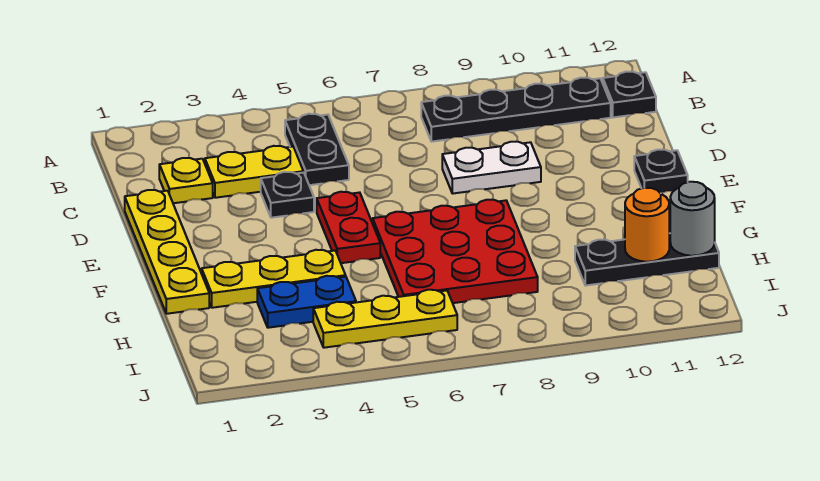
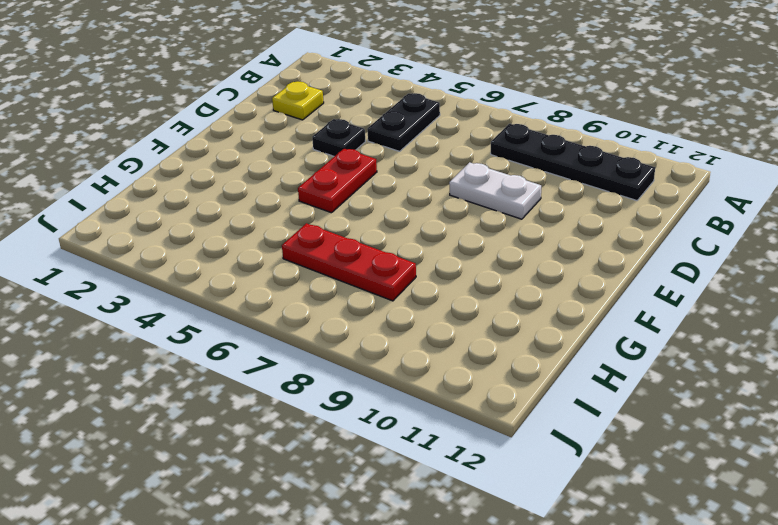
red plate H6:H8 level 1 -> red plate F6:H8 level 1
none -> black plate B12 level 1
none -> yellow plate C3:C4 level 1
none -> yellow plate D1:G1 level 1

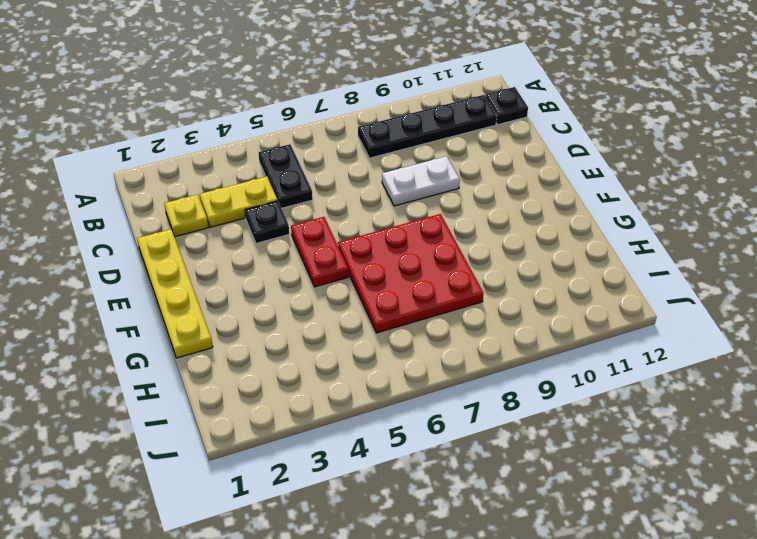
none -> black plate E12 level 1
none -> yellow plate G2:G4 level 1
none -> blue plate H3:H4 level 1

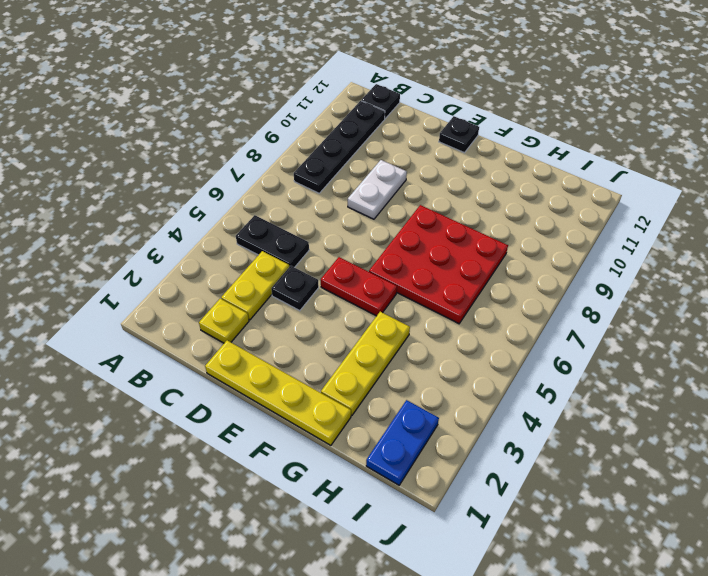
blue plate I1:I2 level 1 -> blue plate H3:H4 level 1
none -> black plate H10:H12 level 1
none -> yellow plate I4:I6 level 1
none -> orange round brick H11 level 2

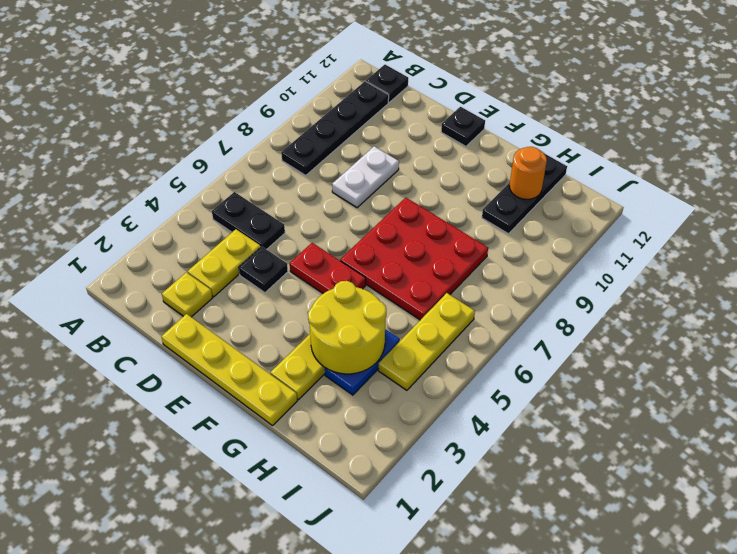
yellow round brick G3:H4 level 2 -> none
none -> grey round brick H12 level 2

